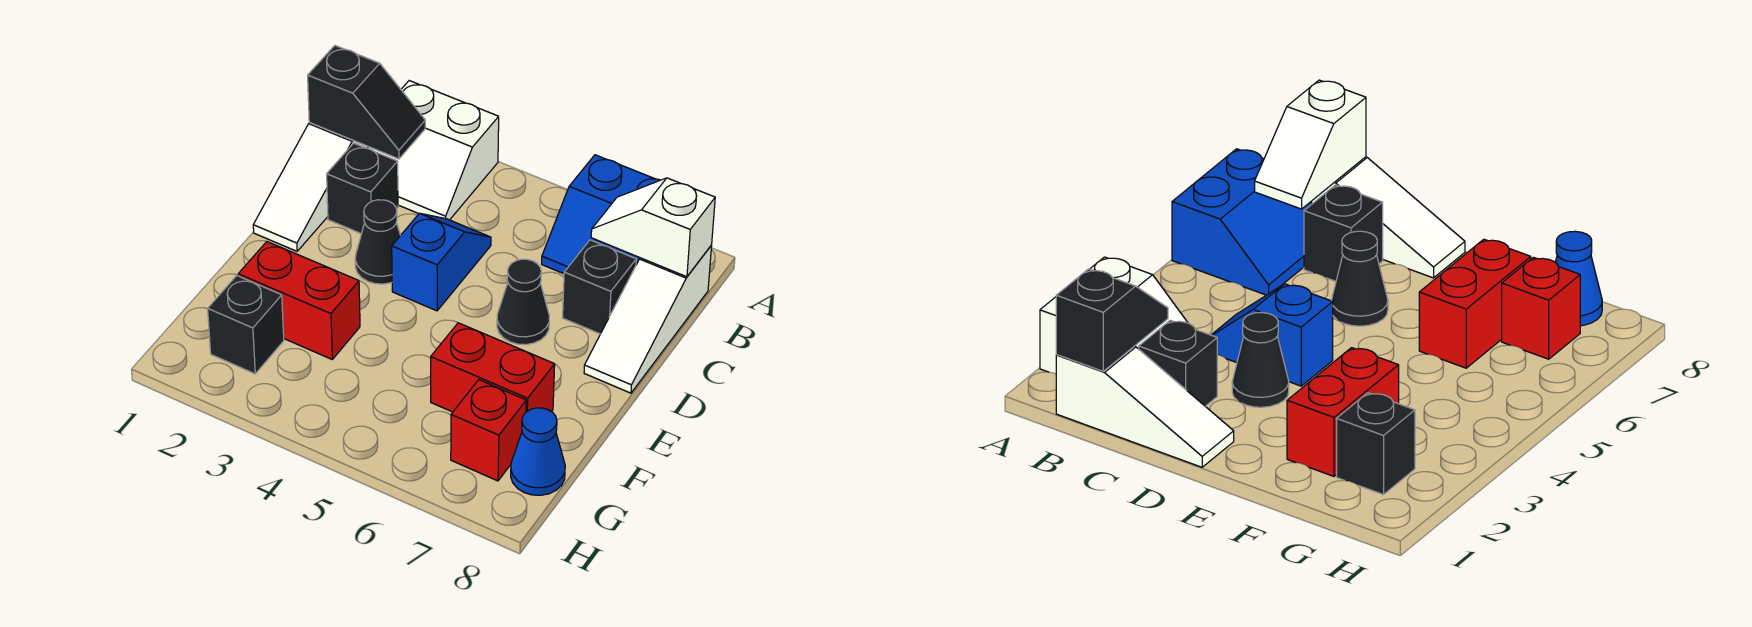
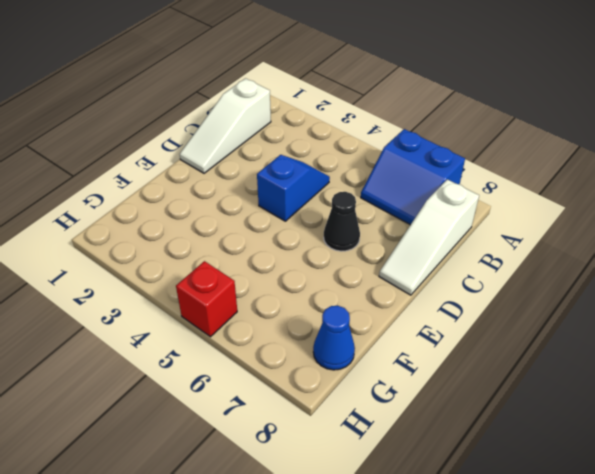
red brick H5 level 1 -> red brick G7 level 1
none -> white slope A2:B3 level 1 top A
none -> black brick C2 level 1
none -> black brick C7 level 1

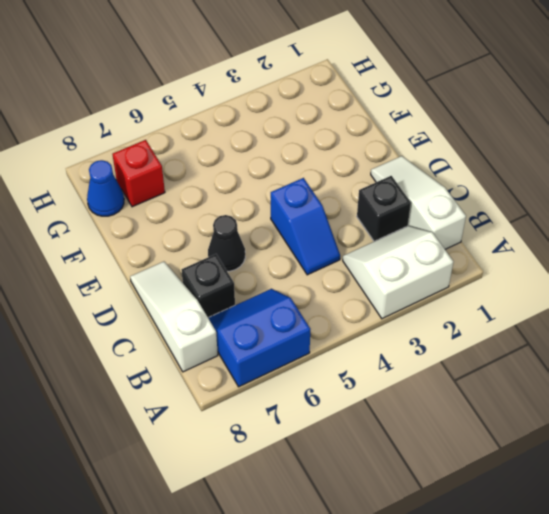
none -> black cone D3 level 1
none -> red brick F2:F3 level 1
none -> red brick F6:F7 level 1

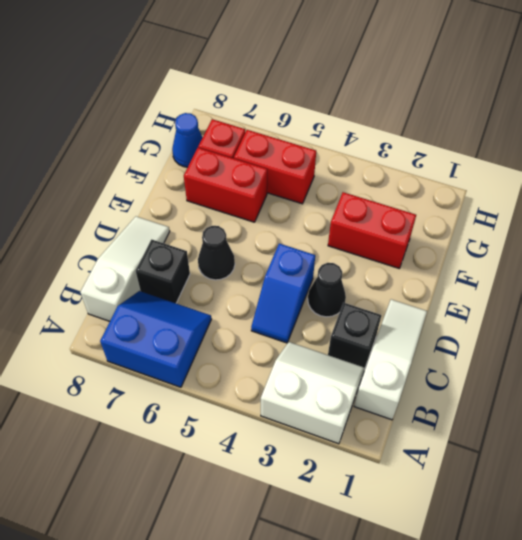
red brick G5:G6 level 1 -> none
none -> black brick G2 level 1
none -> black slope B1:B2 level 2 top 1
none -> white slope B7:B8 level 2 top 8

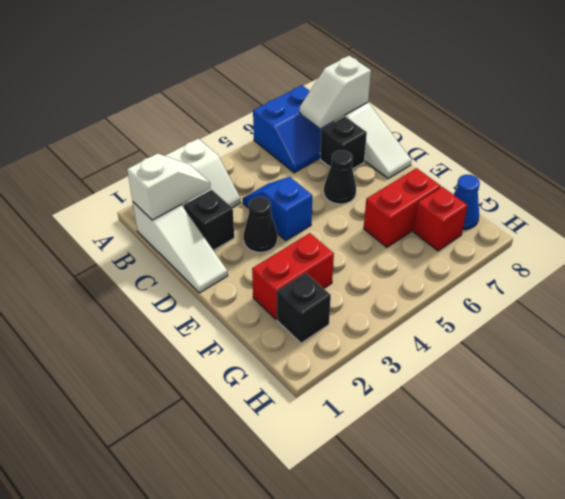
white slope B1:B2 level 2 top 1 -> black slope B1:B2 level 2 top 1

